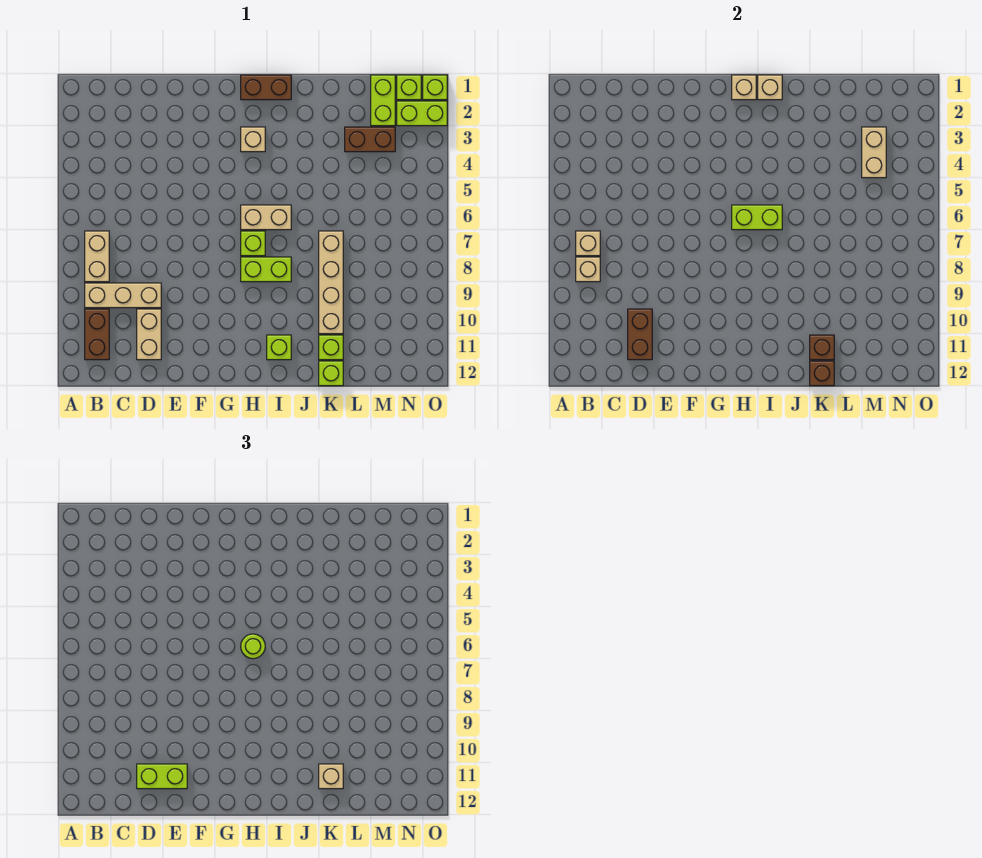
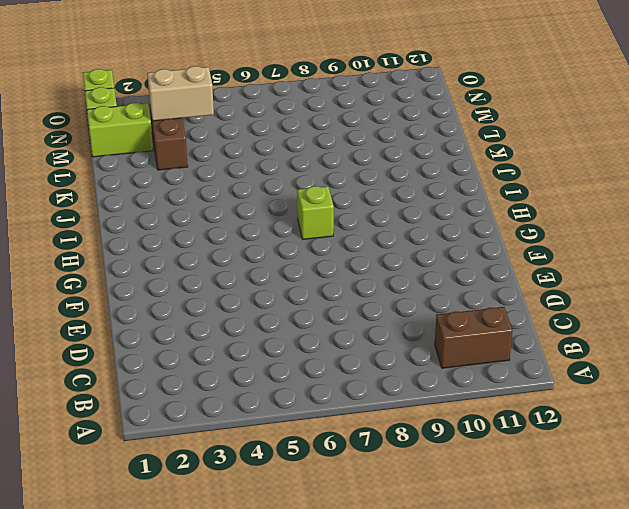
none -> tan brick B7:B8 level 1
none -> tan brick B9:D9 level 1
none -> tan brick D10:D11 level 1
none -> brown brick H1:I1 level 1

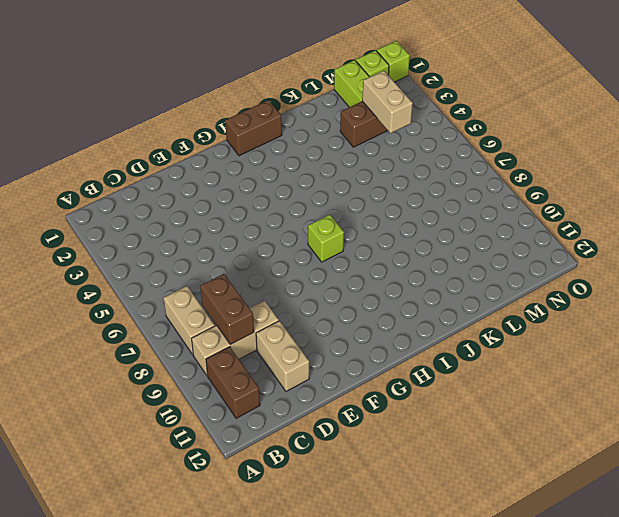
brown brick C8:C9 level 2 -> brown brick D10:D11 level 2
none -> tan brick H3 level 1
none -> tan brick H6:I6 level 1
none -> lime brick H8:I8 level 1
none -> lime brick I11 level 1

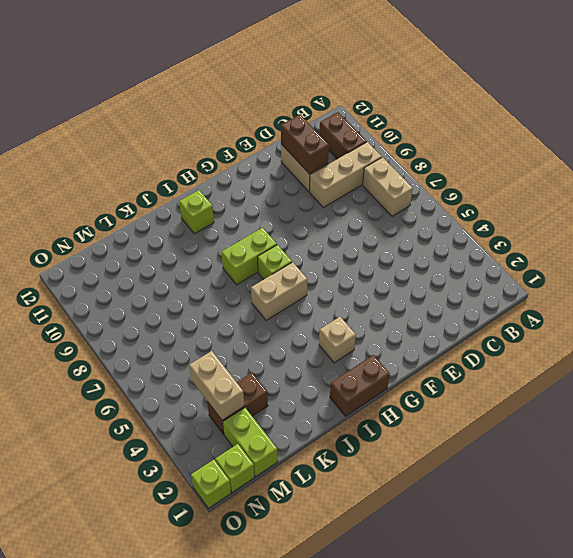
none -> tan brick K7:K10 level 1
none -> lime brick K11 level 1
none -> lime brick K12 level 1
none -> lime brick N2:O2 level 1

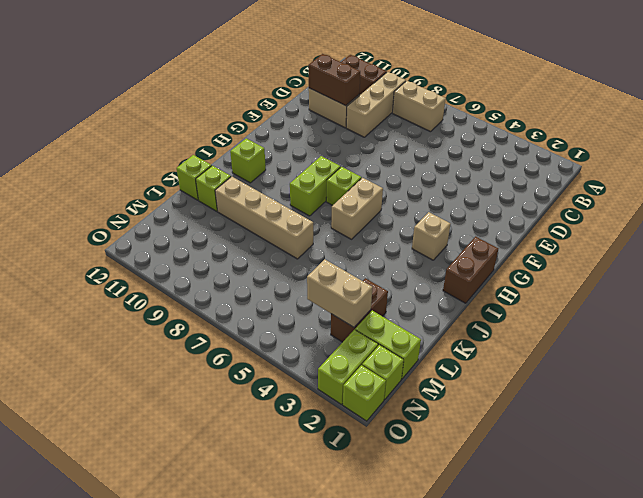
none -> tan brick B7 level 2
none -> tan brick B8 level 2
none -> tan brick H1 level 2
none -> lime brick H6:I6 level 2

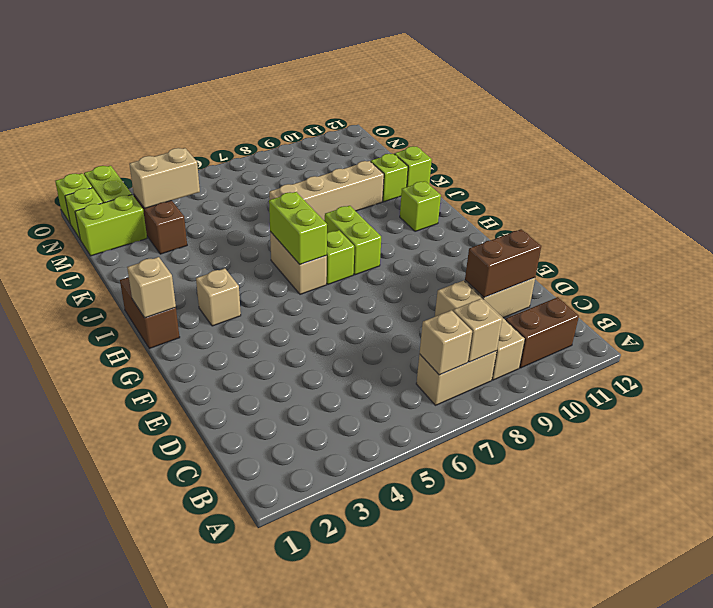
none -> tan brick I1 level 2
none -> brown brick K11 level 2
none -> brown brick K12 level 2
none -> lime brick D11:E11 level 3

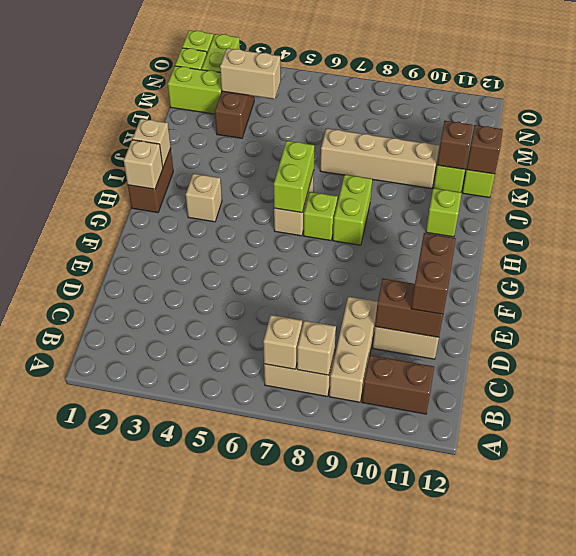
brown brick D11:E11 level 3 -> lime brick D11:E11 level 3
none -> lime round brick H6 level 3
none -> tan brick K11 level 3

